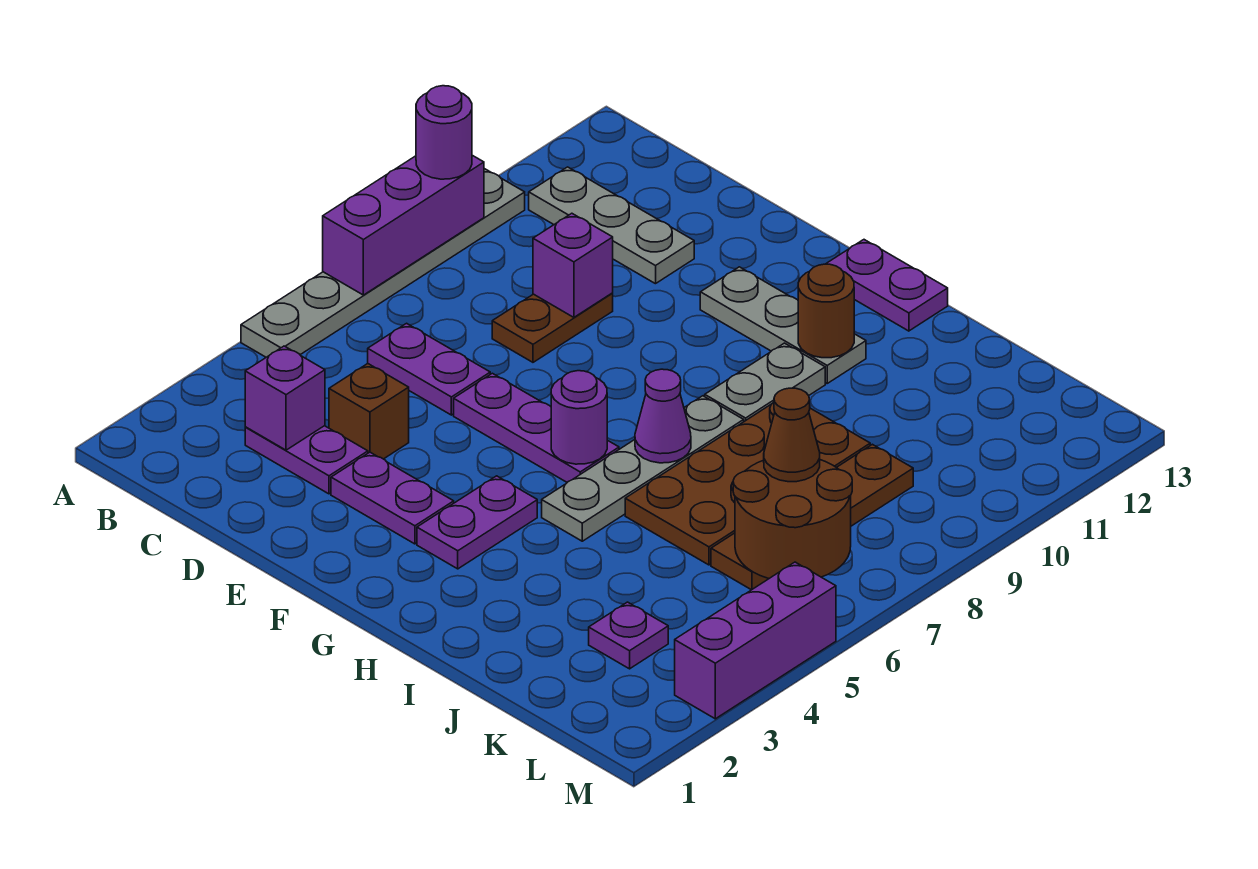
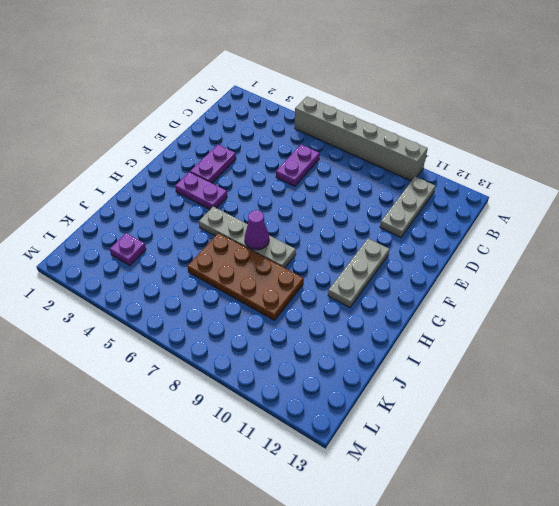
grey brick A5:A10 level 1 -> grey plate A5:A10 level 1
none -> purple plate C3:D3 level 1
none -> brown brick D4 level 1
none -> brown plate D8:D9 level 1

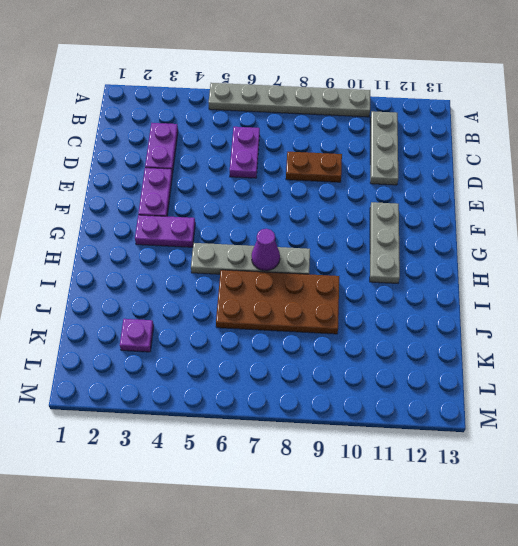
none -> brown brick D4 level 1
none -> purple plate E6:G6 level 1
none -> purple plate G13:H13 level 1

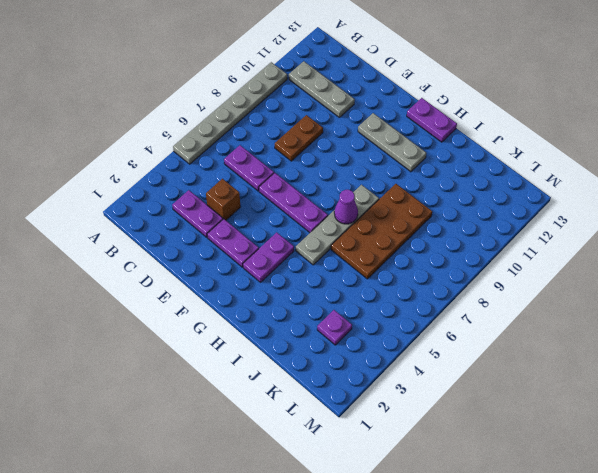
none -> grey plate H9:H10 level 1
none -> brown plate K6:K9 level 1
none -> purple brick M3:M5 level 1

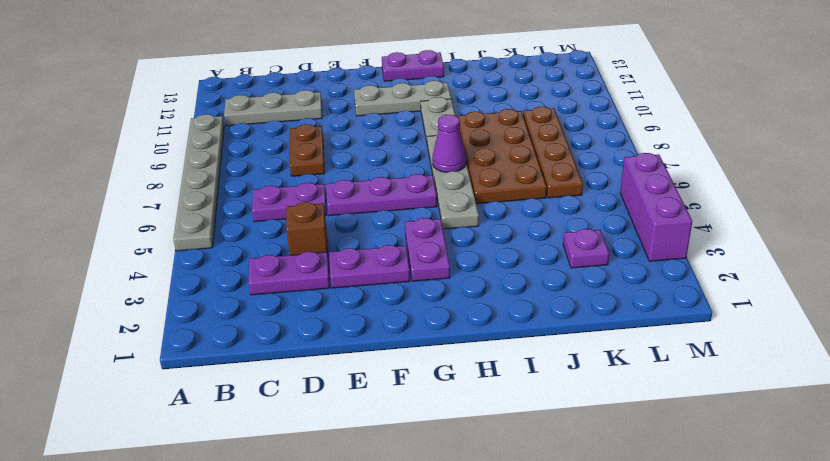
none -> purple brick A7:A9 level 2
none -> purple brick C3 level 2
none -> purple brick D9 level 2

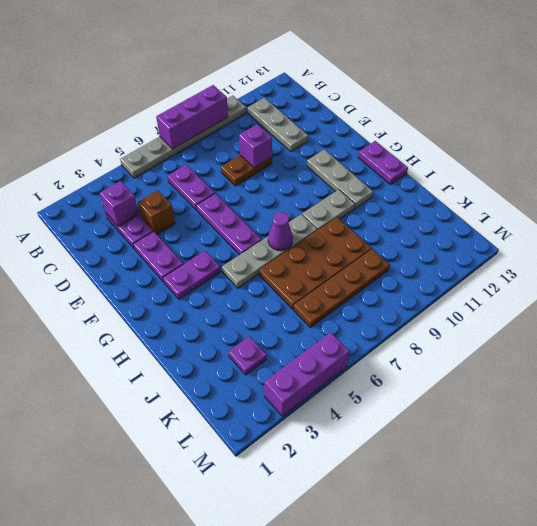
none -> purple round brick G6 level 2
none -> brown round brick H11 level 2
none -> brown round brick K6:L7 level 2

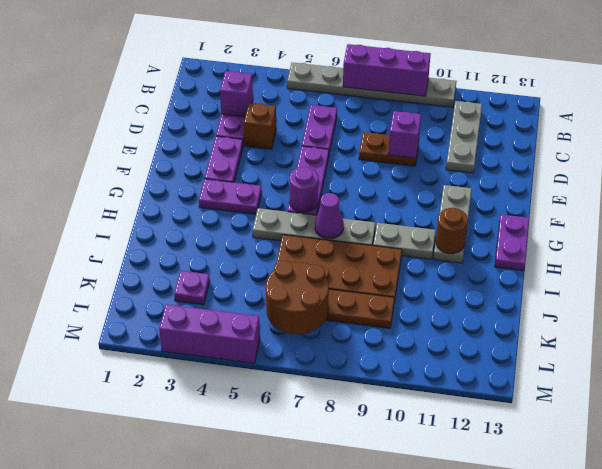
none -> purple round brick A9 level 3
none -> brown cone K7 level 3

